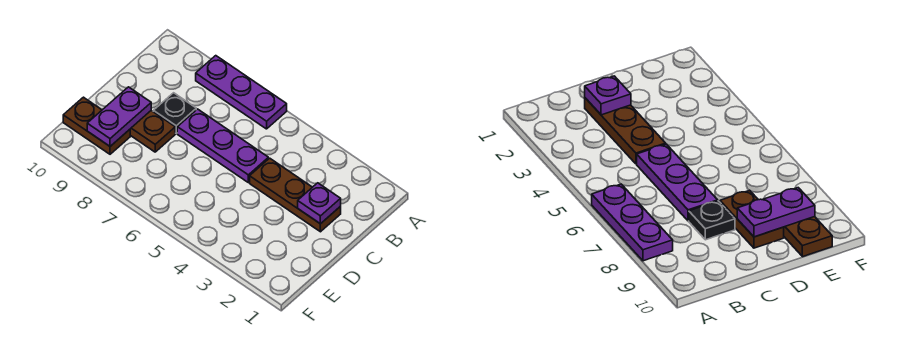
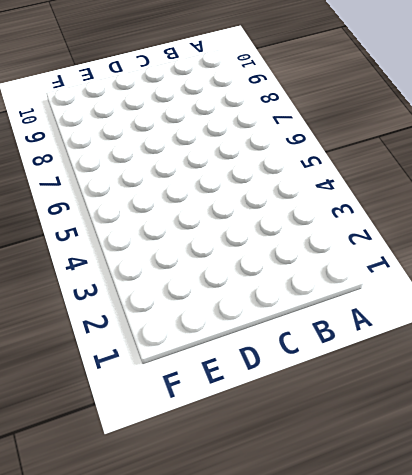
none -> purple plate A6:A8 level 1
none -> brown plate C2:C4 level 1

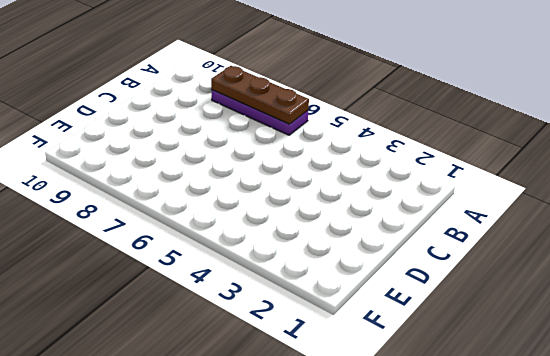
brown plate A6:A8 level 2 -> brown plate C2:C4 level 1
none -> purple plate C5:C7 level 1
none -> black plate C8 level 1

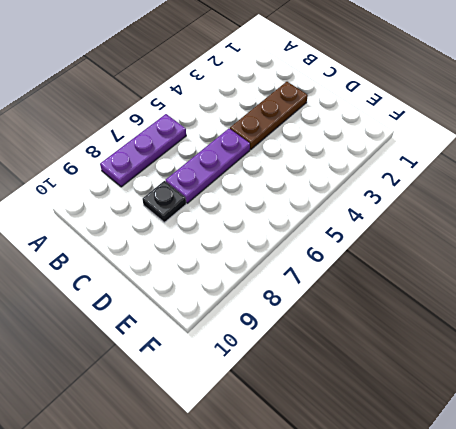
none -> brown plate D8:D9 level 1
none -> brown plate E9:E10 level 1

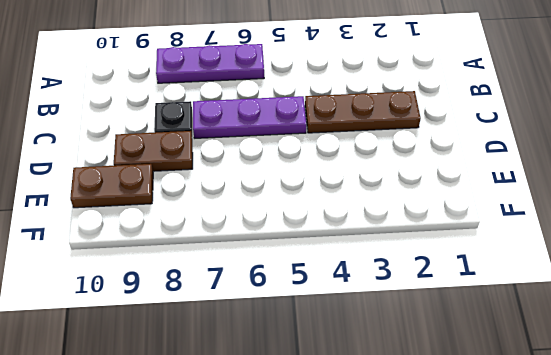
none -> purple plate C2 level 2
none -> purple plate D9:E9 level 2

